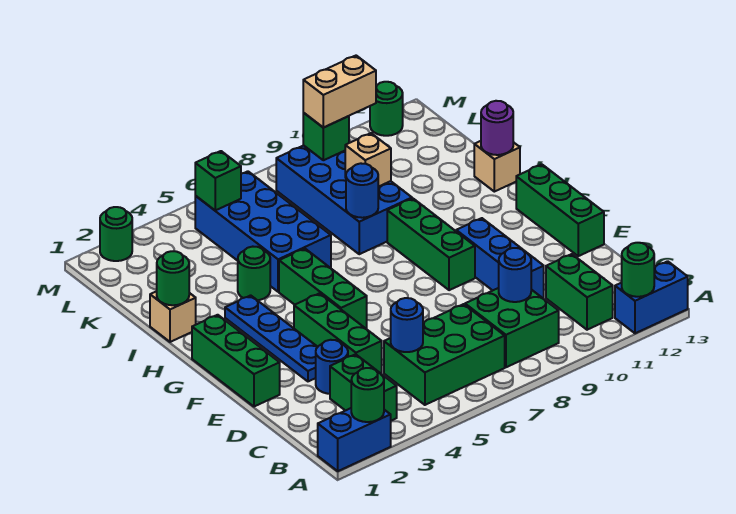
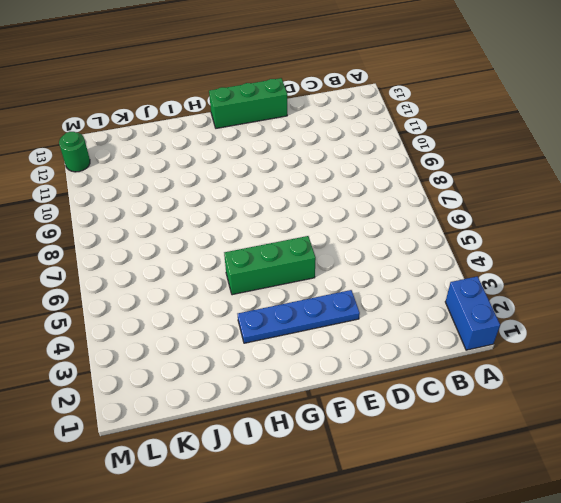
none -> blue brick A12:A13 level 1
none -> green brick B3:C3 level 1
none -> green brick B5:C7 level 1
none -> green brick B8:C9 level 1

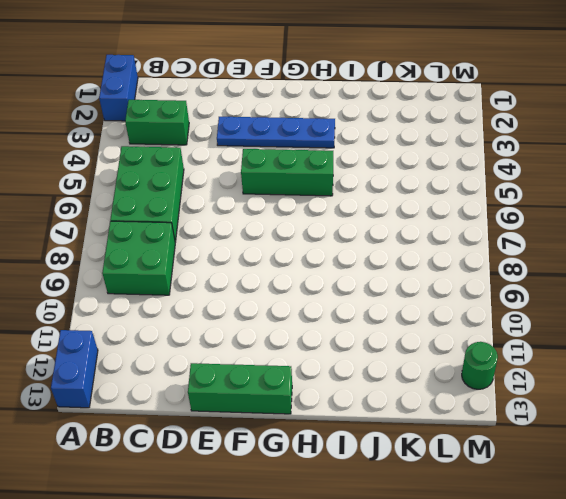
none -> green brick B11:C11 level 1
none -> blue round brick D3 level 1
none -> green brick D4:F4 level 1
none -> blue brick D10:F10 level 1

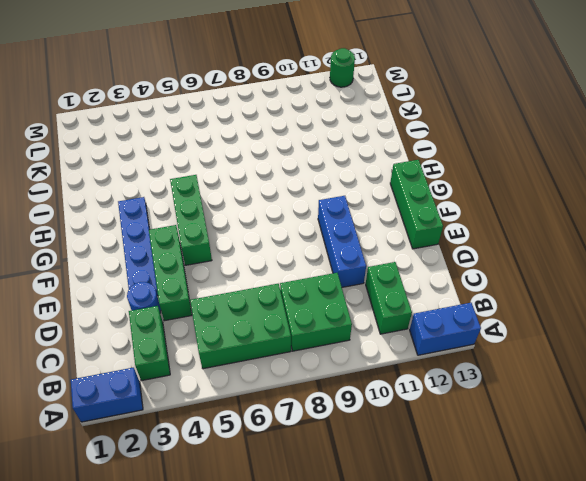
none -> green brick E1:G1 level 1
none -> green brick F9:H9 level 1
none -> tan brick I1 level 1
none -> green round brick I4 level 1

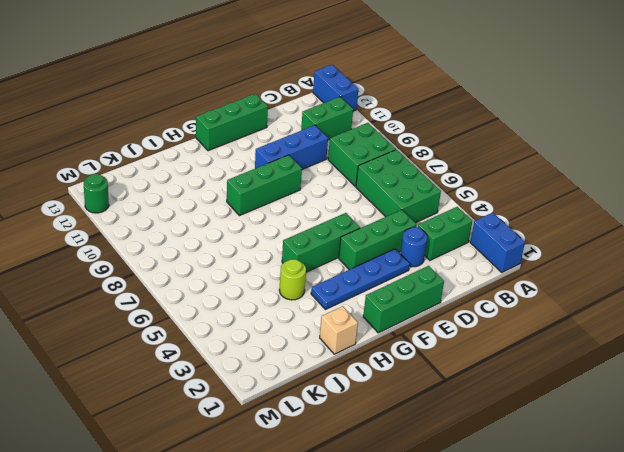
lime round brick I4 level 1 -> green round brick I4 level 1
none -> blue brick I5:L6 level 1
none -> blue brick I8:L9 level 1
none -> tan brick I13 level 1
none -> green round brick M2 level 1

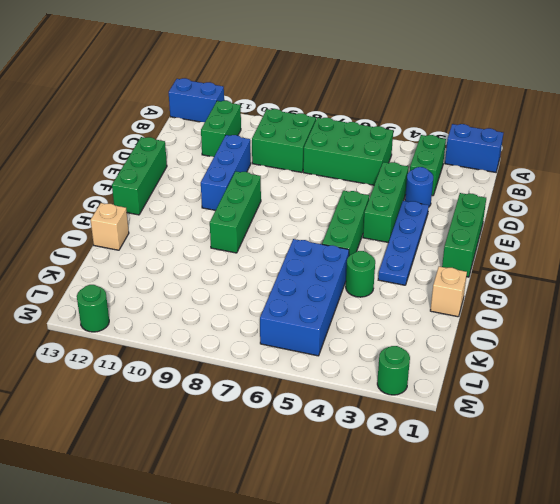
none -> blue brick I8:L9 level 1
none -> green round brick A2 level 2
none -> green round brick A12 level 2
none -> blue round brick C5 level 2

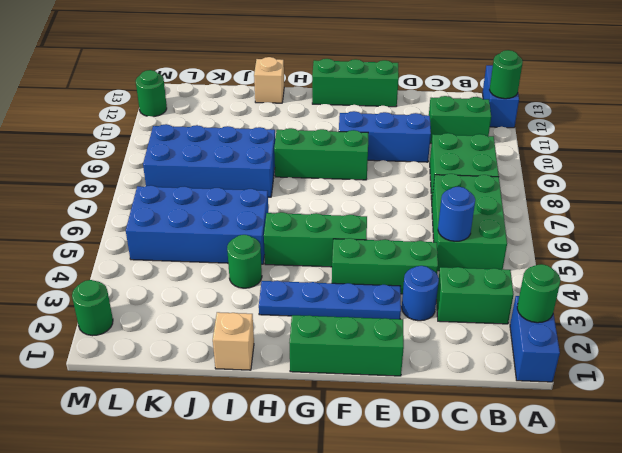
none -> blue round brick C9 level 2
none -> green round brick I1 level 2
none -> blue round brick I8 level 2
none -> purple round brick I13 level 2

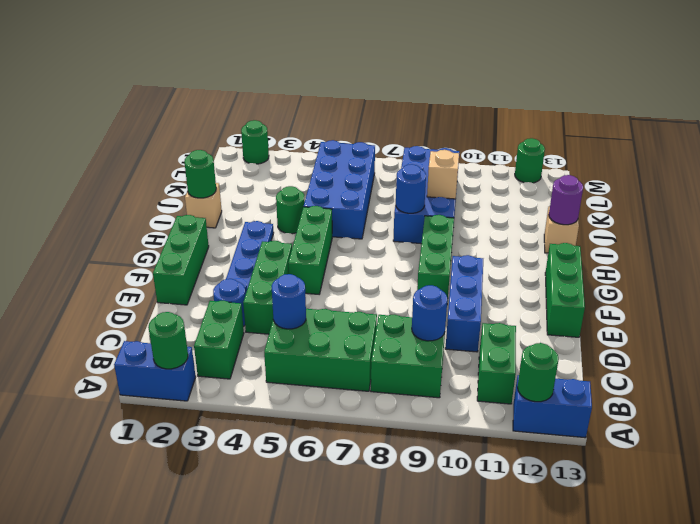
none -> green brick L5 level 2
none -> green brick L9 level 2
none -> tan brick L9:L10 level 3

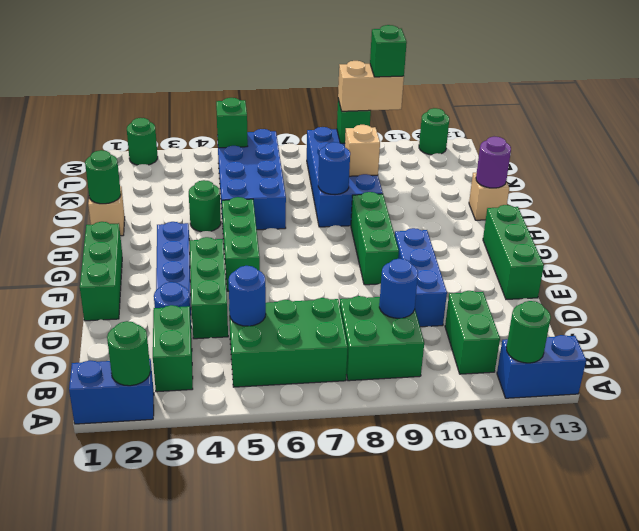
green brick L10 level 4 -> none

